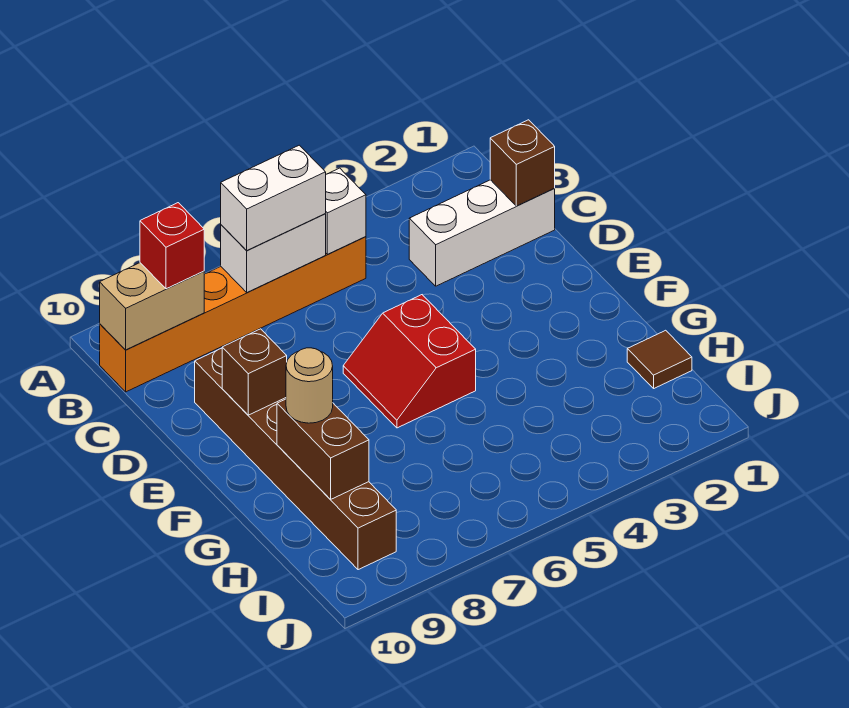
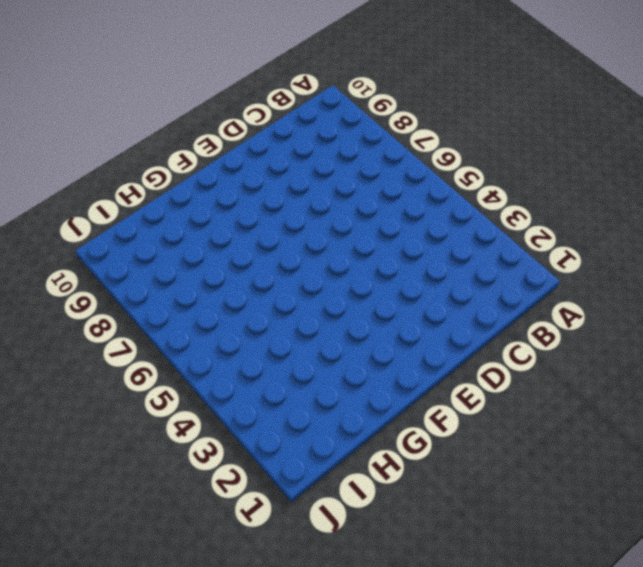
none -> orange brick B5:B10 level 1
none -> white brick C1:C3 level 1
none -> brown brick D9:I9 level 1

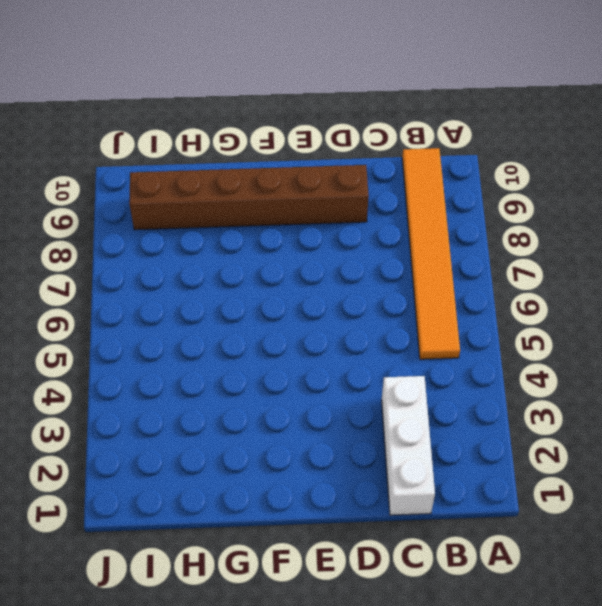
orange tile B5:B10 level 1 -> orange brick B5:B10 level 1
none -> red slope E5:F6 level 1 top 5
none -> brown tile H1 level 1
none -> white brick B5 level 2

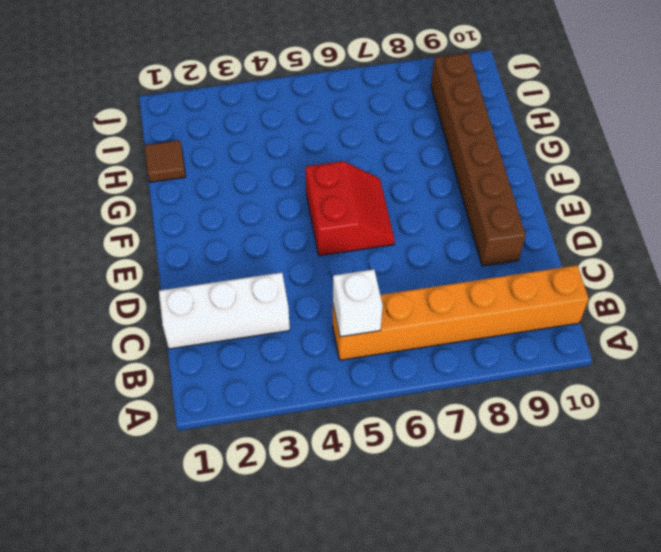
none -> white brick B6:B7 level 2
none -> tan brick B9:B10 level 2
none -> brown brick C1 level 2

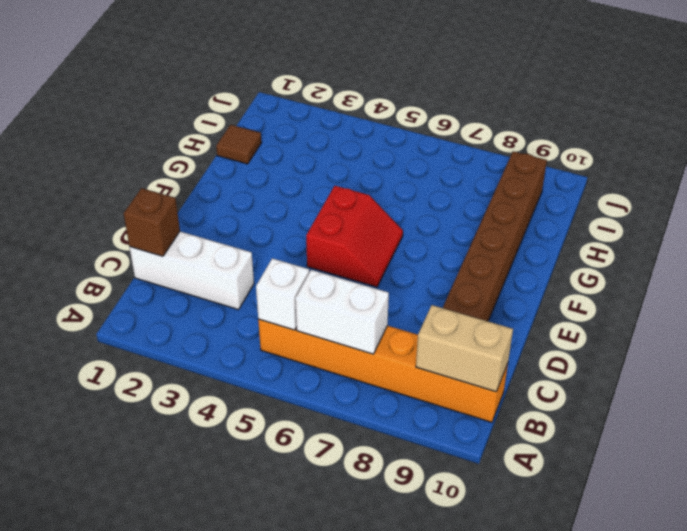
none -> brown brick E9 level 2
none -> brown brick G9:H9 level 2
none -> white brick B6:B7 level 3

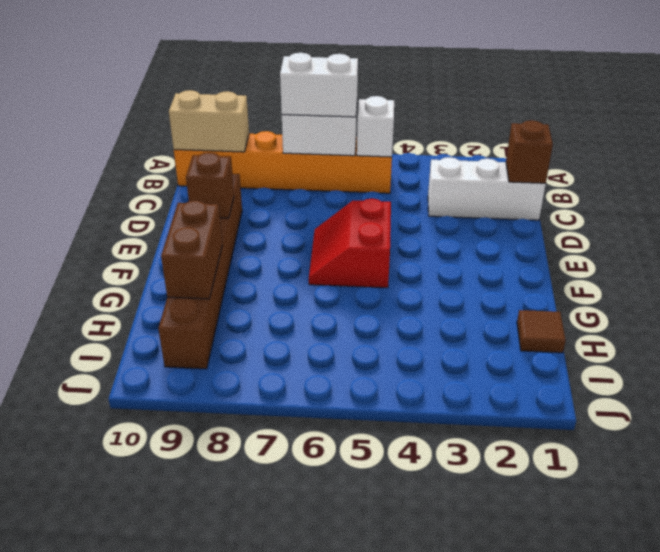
none -> red brick B9 level 3
none -> tan round brick G9 level 3

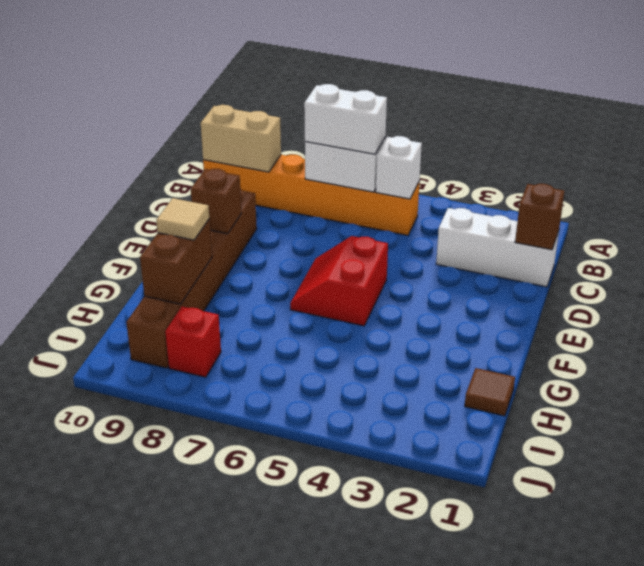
tan tile G9 level 3 -> tan round brick G9 level 3
red brick I8 level 1 -> red brick B9 level 3

